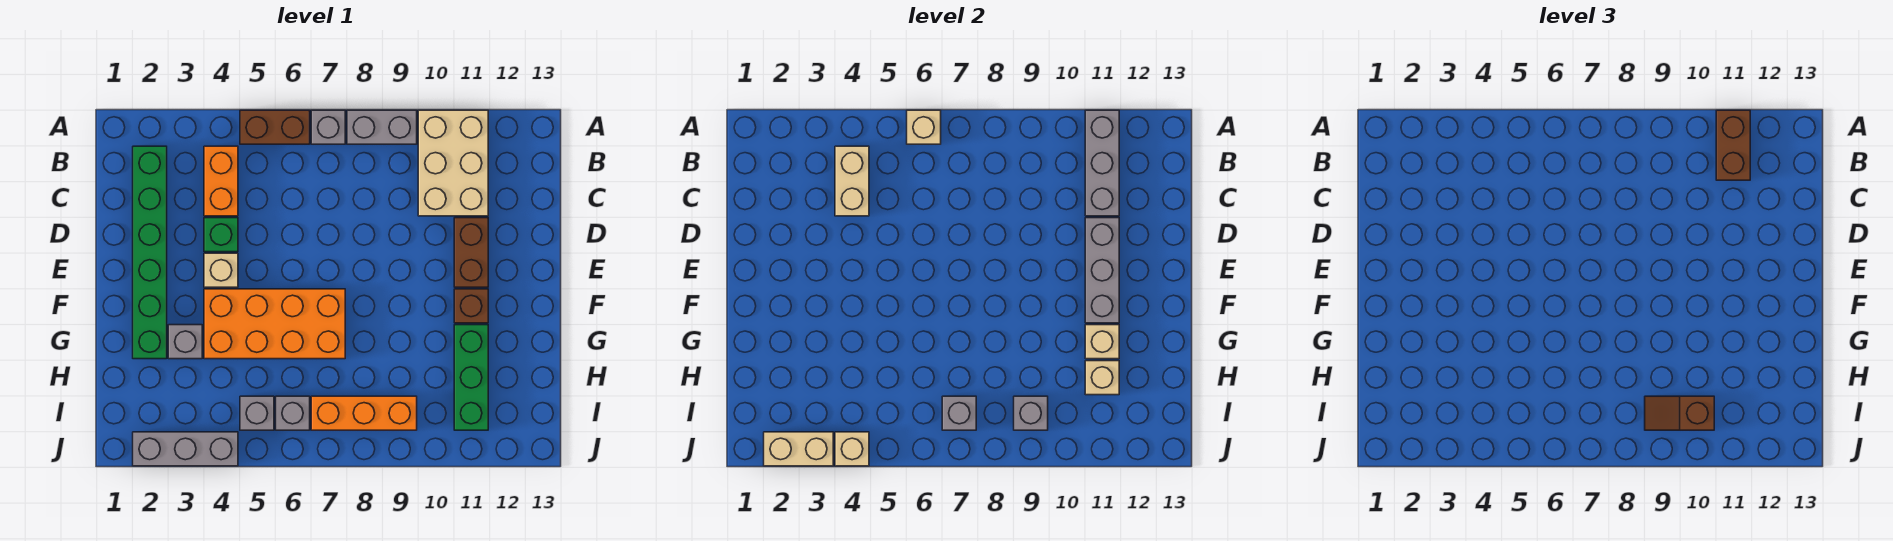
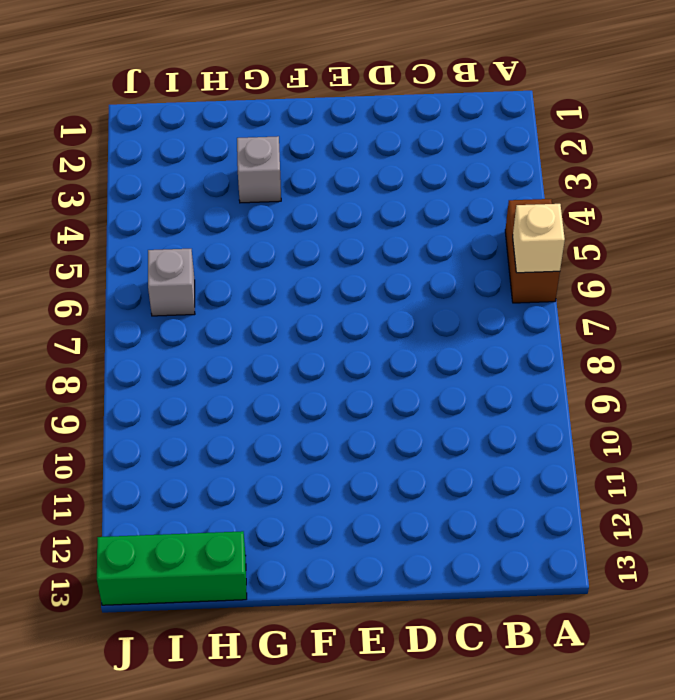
green brick H13:J13 level 1 -> green brick G11:I11 level 1
none -> grey brick A7 level 1
none -> grey brick A8:A9 level 1
none -> tan brick A10:C11 level 1

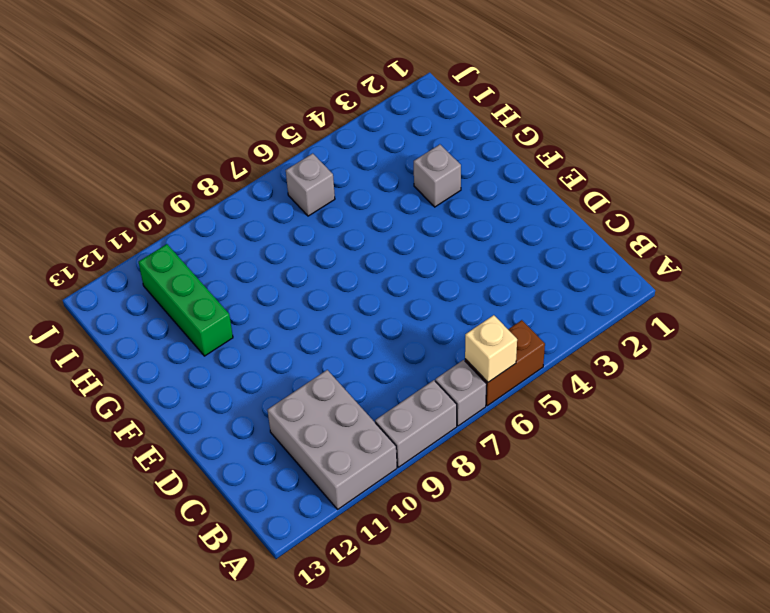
grey brick A10:C11 level 1 -> tan brick A10:C11 level 1
none -> green brick B2:G2 level 1
none -> orange brick B4:C4 level 1
none -> green brick D4 level 1

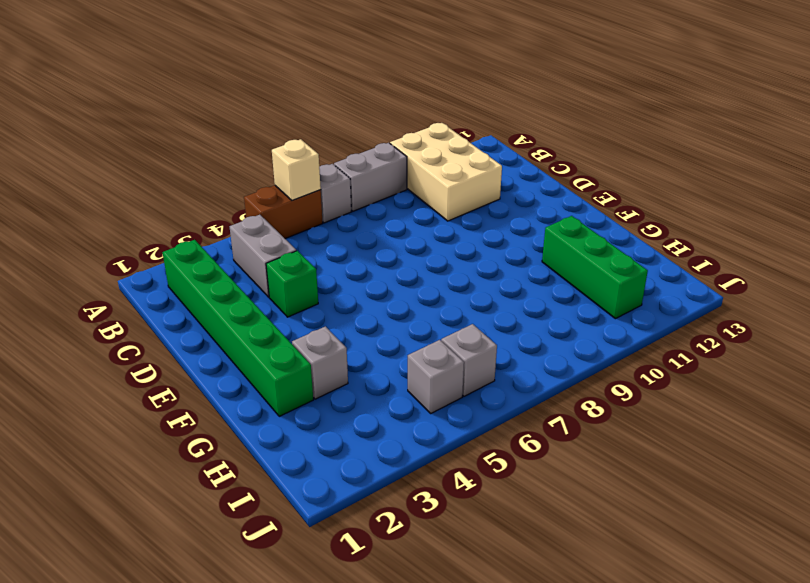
grey brick B4:C4 level 1 -> orange brick B4:C4 level 1
none -> brown brick D11:E11 level 1
none -> tan brick E4 level 1
none -> orange brick F4:G7 level 1

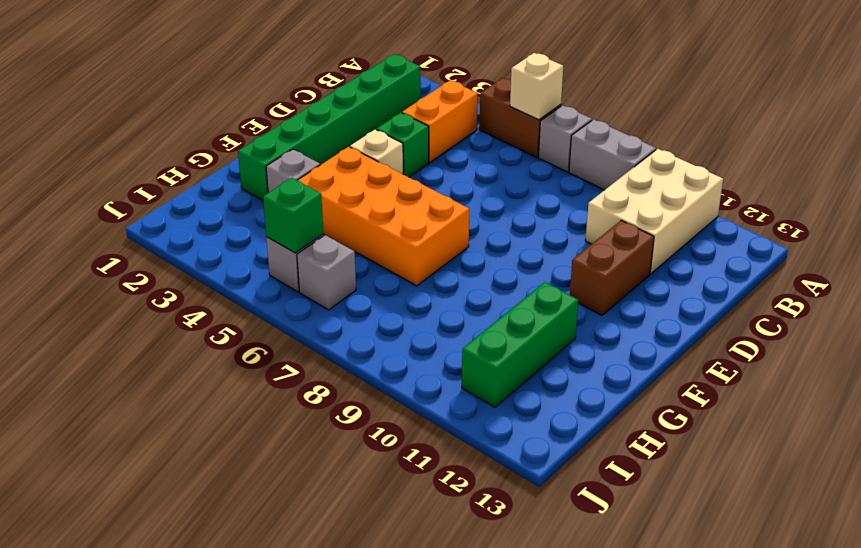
green brick I5 level 2 -> none
none -> brown brick F11 level 1
none -> orange brick I7:I9 level 1
none -> grey brick J2:J4 level 1

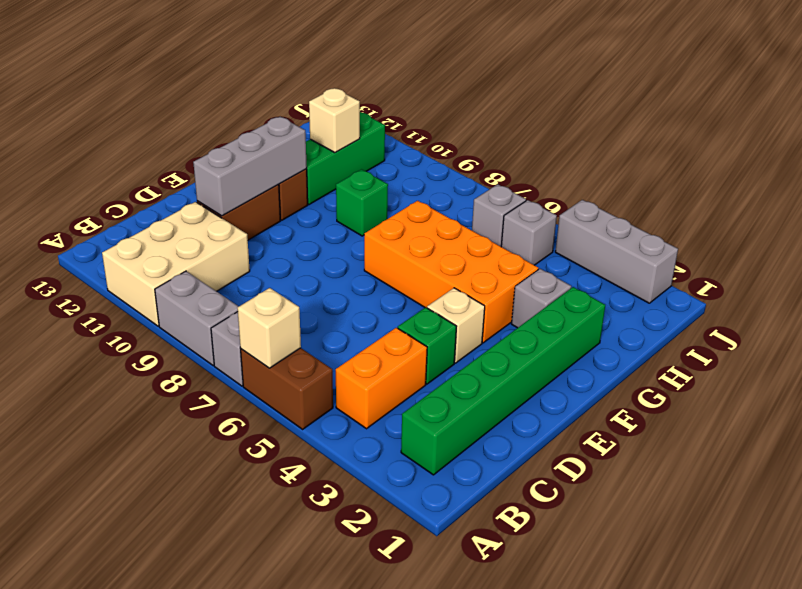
green brick G9 level 1 -> none
none -> orange brick I7:I9 level 1
none -> grey brick A11:C11 level 2
none -> tan brick B4:C4 level 2

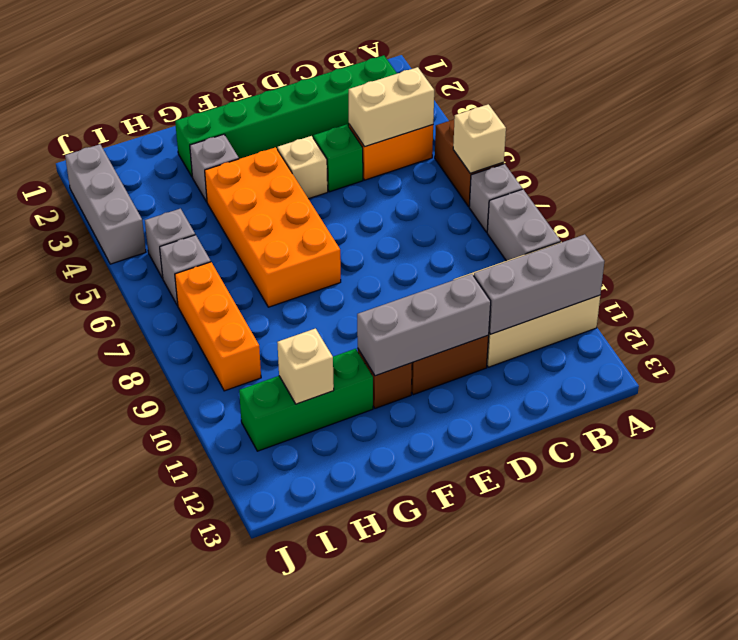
none -> tan brick G11 level 2
none -> grey brick I7 level 2
none -> grey brick I9 level 2

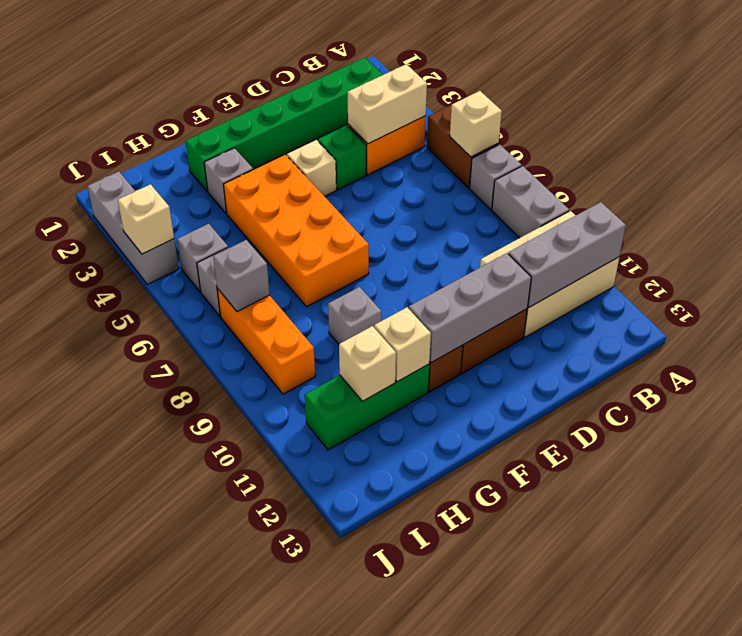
grey brick G9 level 1 -> grey brick I9 level 2
none -> tan brick J2:J3 level 2
none -> brown brick A11:B11 level 3
none -> brown slope I9:I10 level 3 top 10

